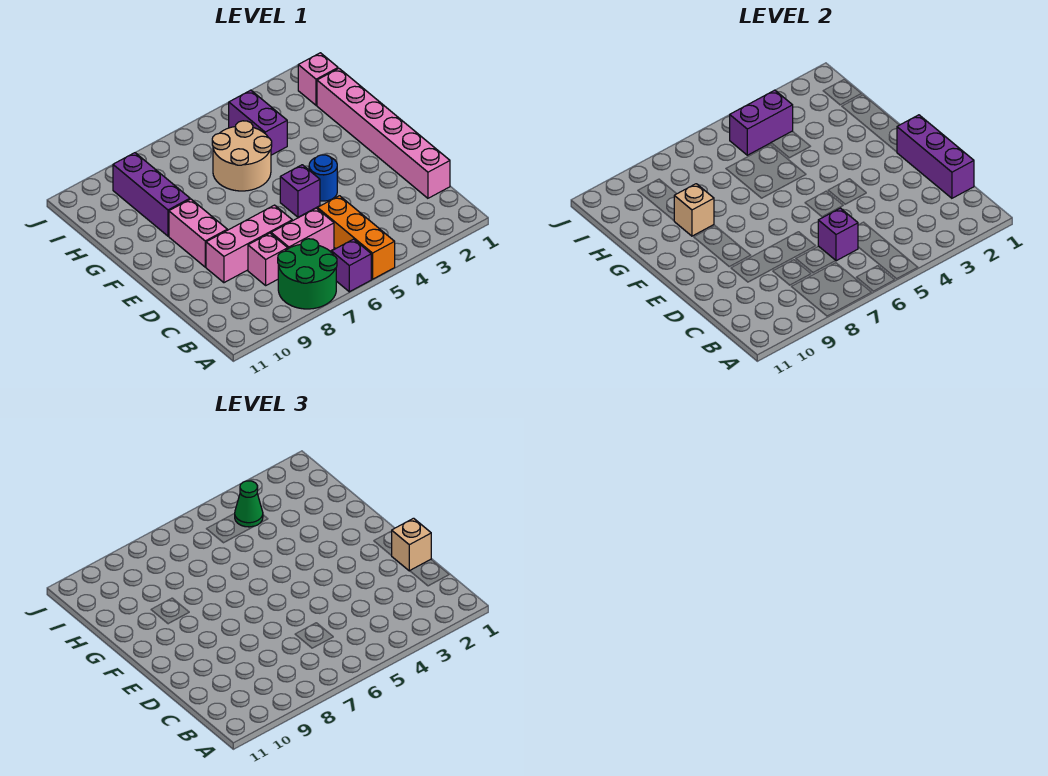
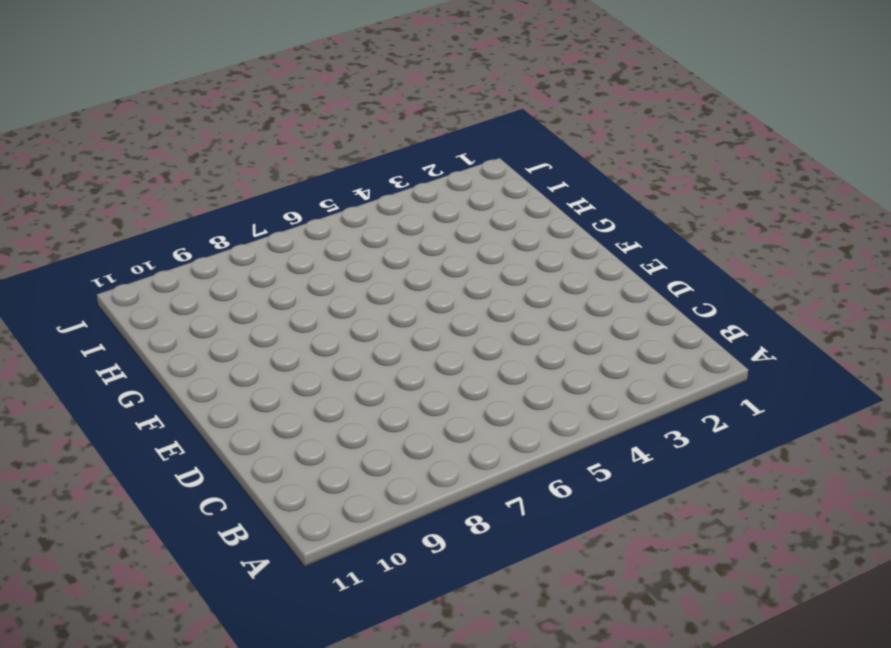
none -> orange brick A5:C5 level 1
none -> purple brick A6 level 1
none -> green round brick A7:B8 level 1

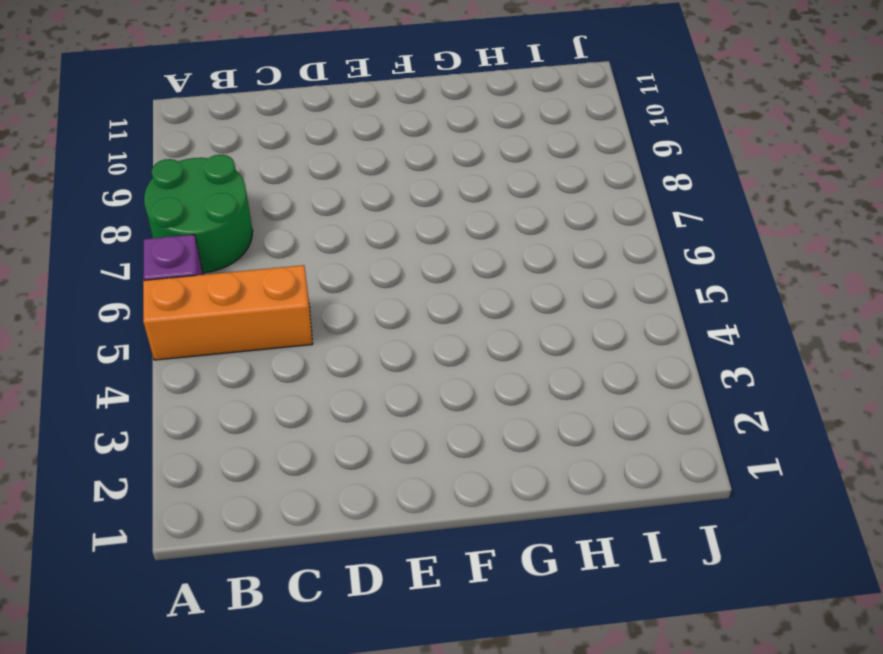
none -> pink brick C1:H1 level 1
none -> pink brick C6:C7 level 1
none -> pink brick C8 level 1

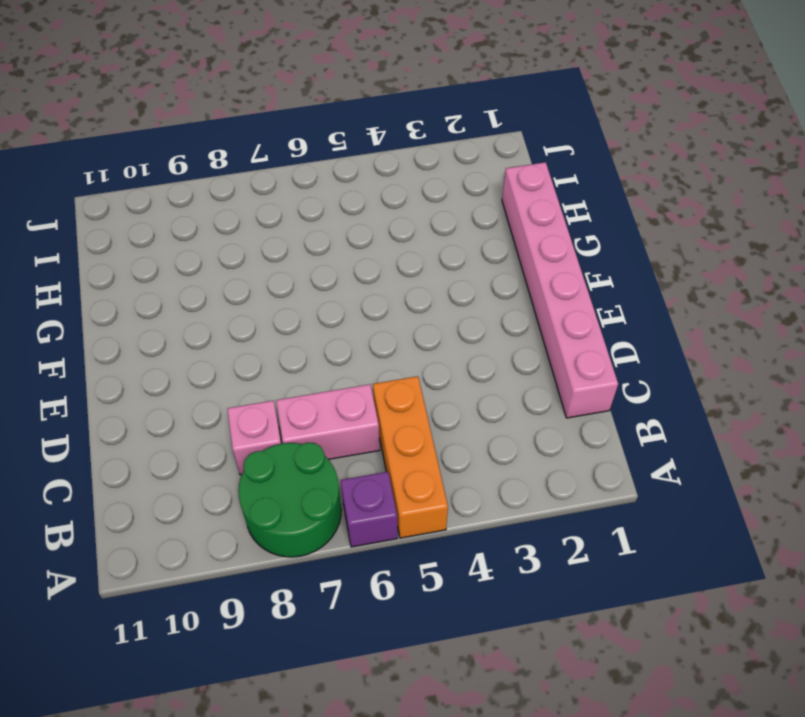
none -> pink brick D7:D9 level 1
none -> blue round brick E4 level 1
none -> purple brick E5 level 1

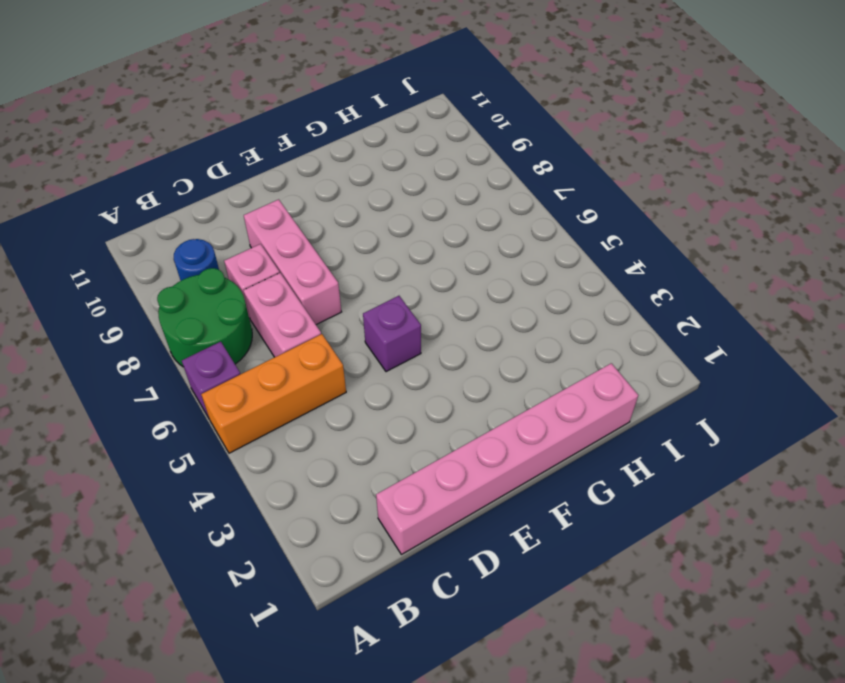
blue round brick B9 level 1 -> blue round brick E4 level 1
none -> pink brick E9:F9 level 1
none -> tan round brick G5:H6 level 1
none -> purple brick G9:I9 level 1

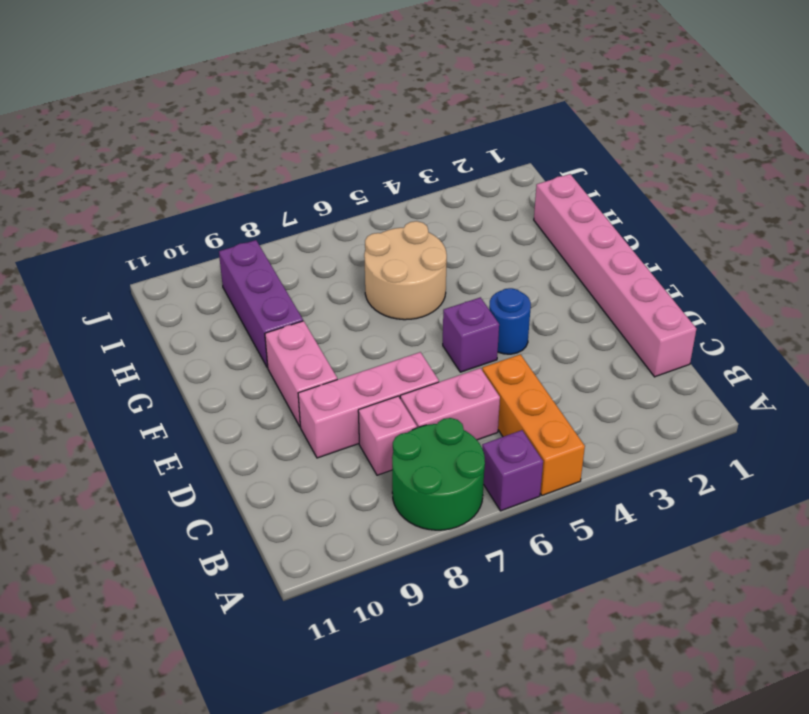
none -> purple brick H4:I4 level 1
none -> pink brick I1 level 1
none -> purple brick C1:E1 level 2

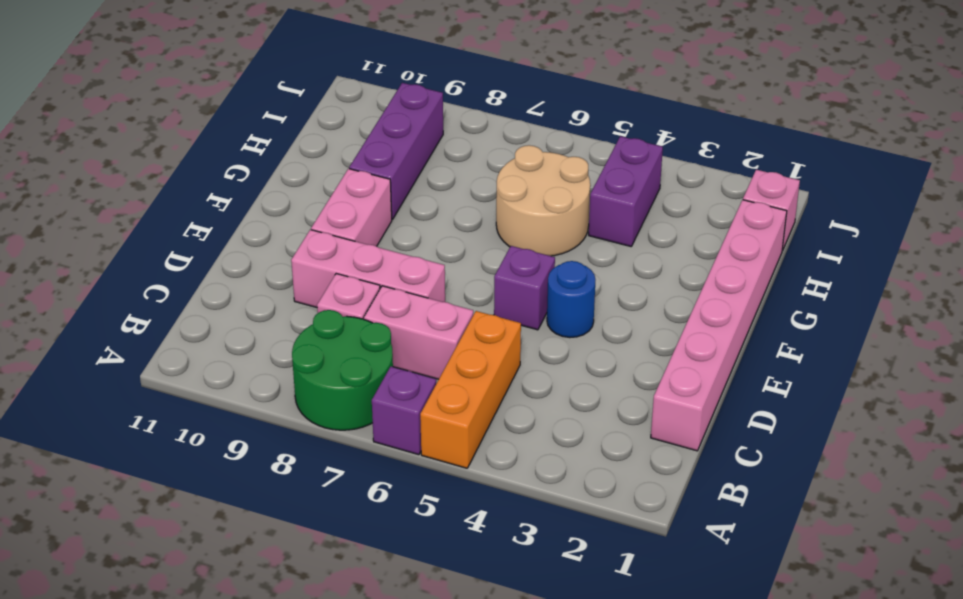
none -> purple brick C1:E1 level 2
none -> purple brick C6 level 2
none -> tan brick G9 level 2

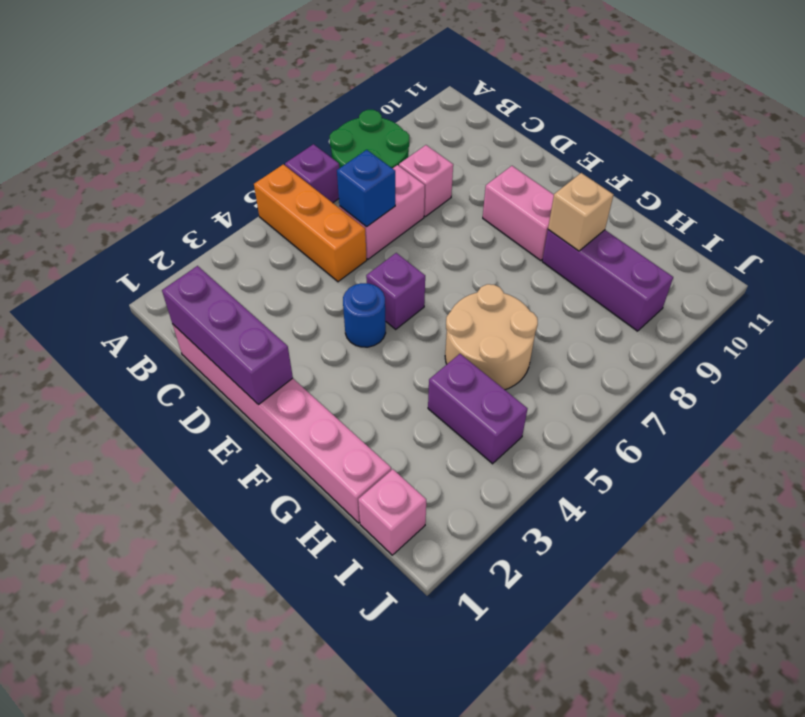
blue brick C6 level 2 -> purple brick C6 level 2
none -> pink brick D7:D9 level 1
none -> purple brick I4:I5 level 2
none -> tan brick D1 level 3

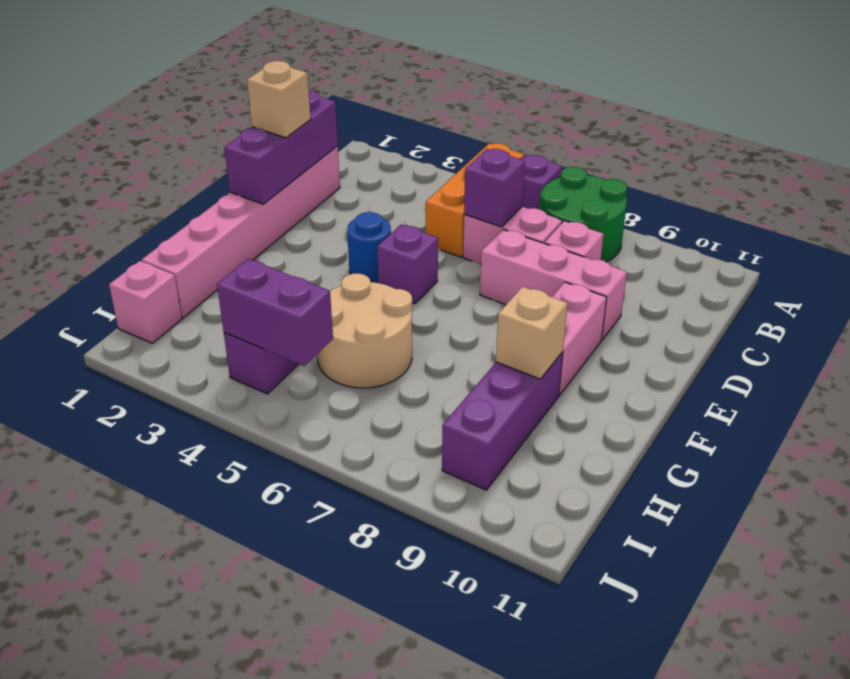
none -> green cone I4 level 3

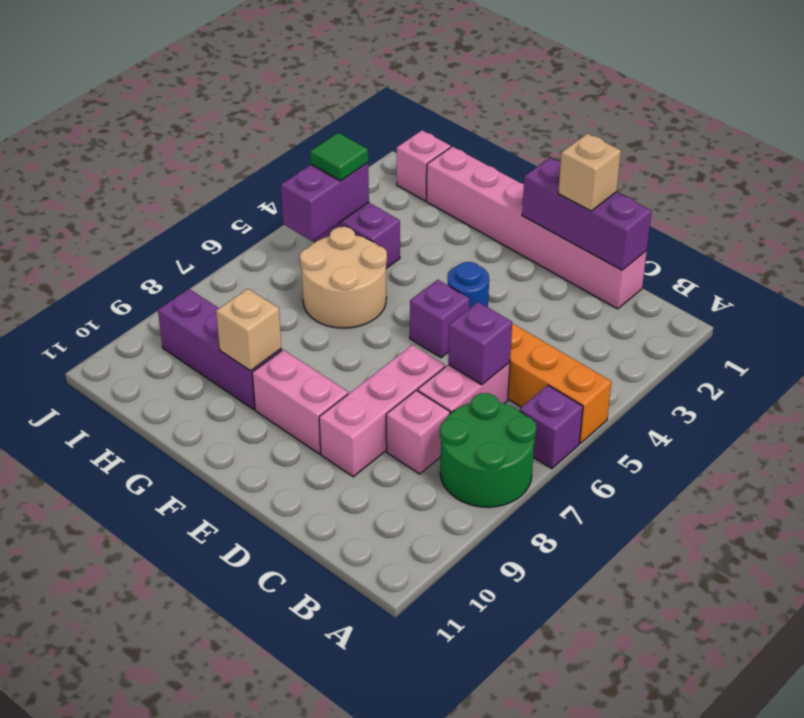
green tile I4 level 3 -> green cone I4 level 3

